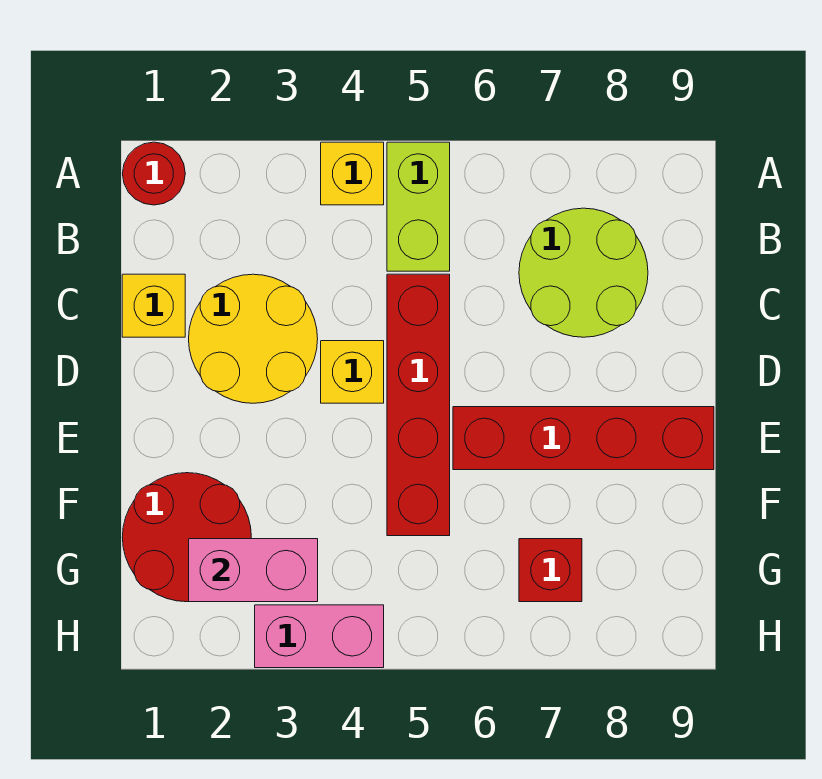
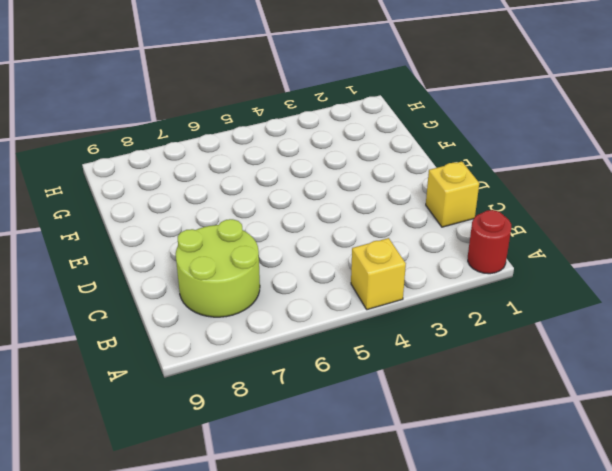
none -> lime brick A5:B5 level 1
none -> yellow round brick C2:D3 level 1
none -> red brick C5:F5 level 1

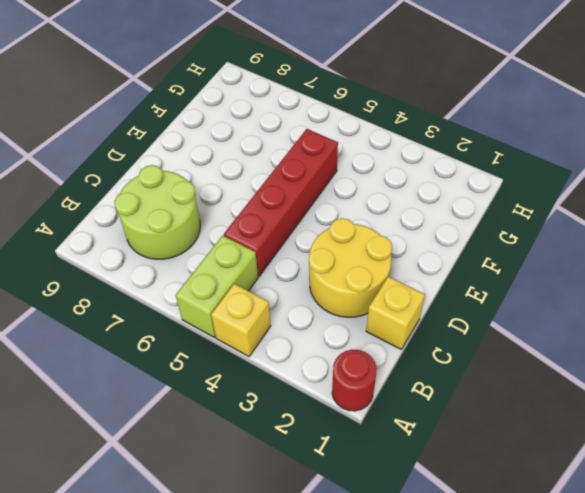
none -> yellow brick D4 level 1
none -> red brick E6:E9 level 1
none -> red round brick F1:G2 level 1

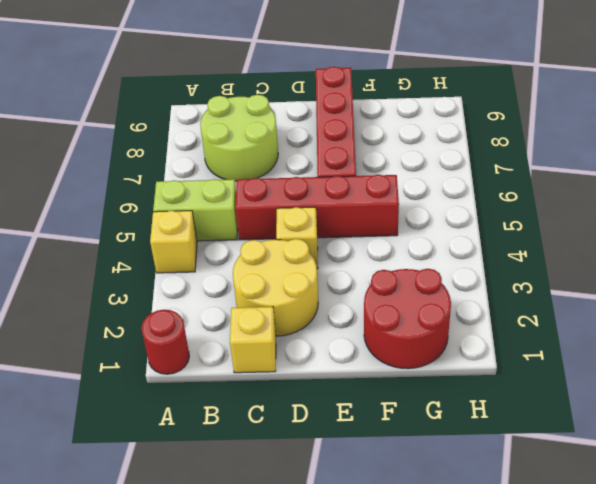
none -> red brick G7 level 1
none -> pink brick H3:H4 level 1
none -> pink brick G2:G3 level 2

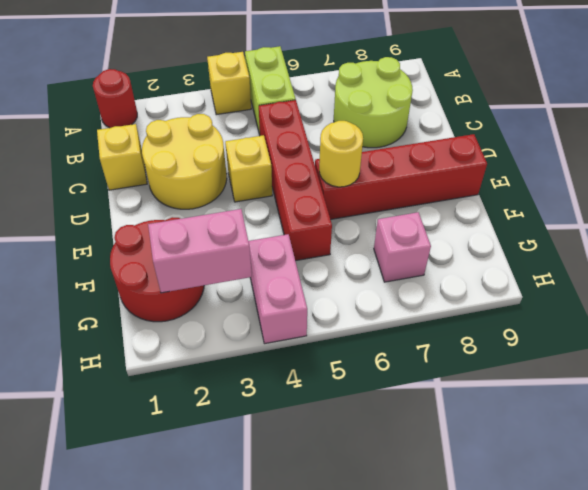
yellow round brick E6 level 2 -> none
pink brick G4:H4 level 1 -> pink brick H3:H4 level 1
pink brick G7 level 1 -> red brick G7 level 1

